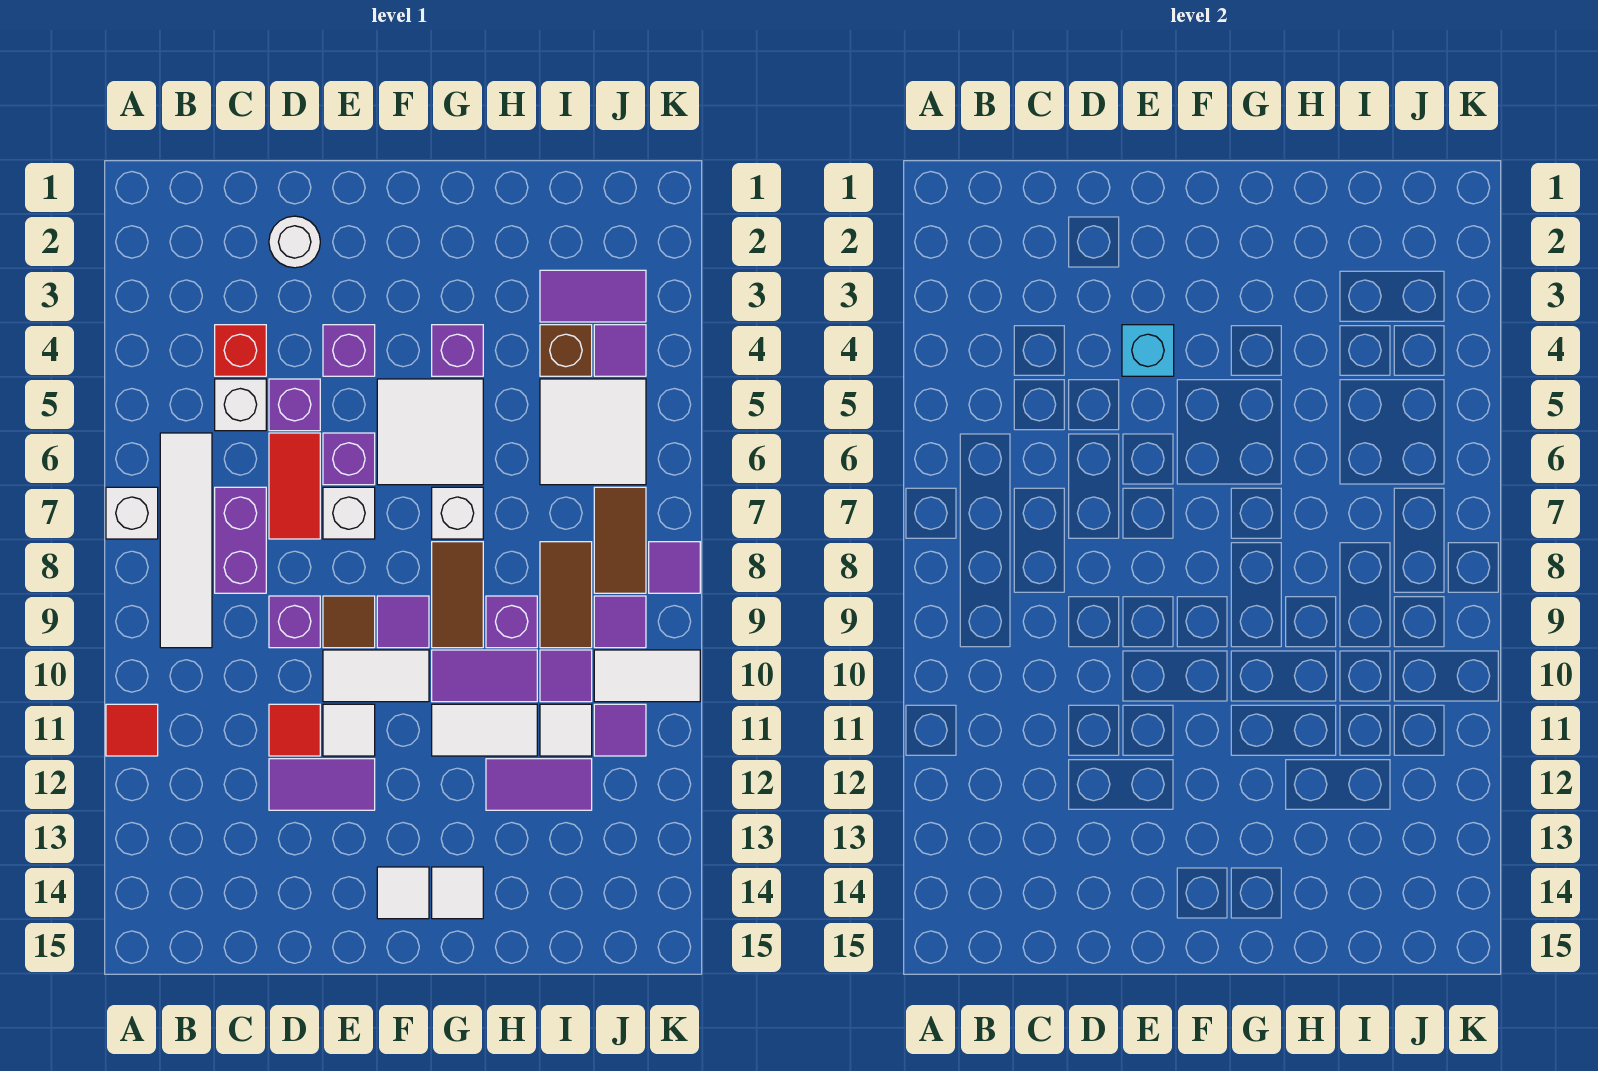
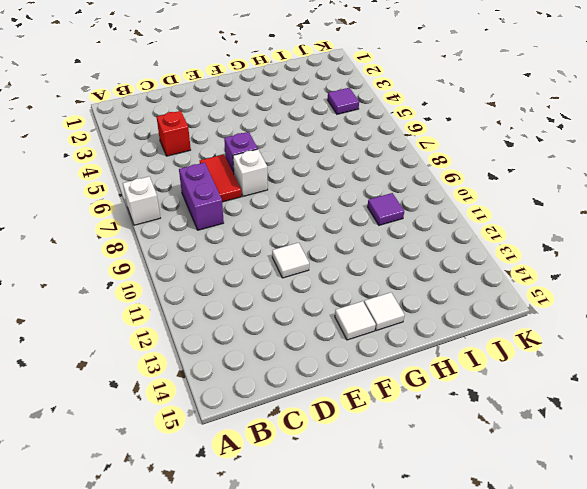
none -> red tile A11 level 1
none -> white tile B6:B9 level 1
none -> white brick C5 level 1
none -> white round brick D2 level 1

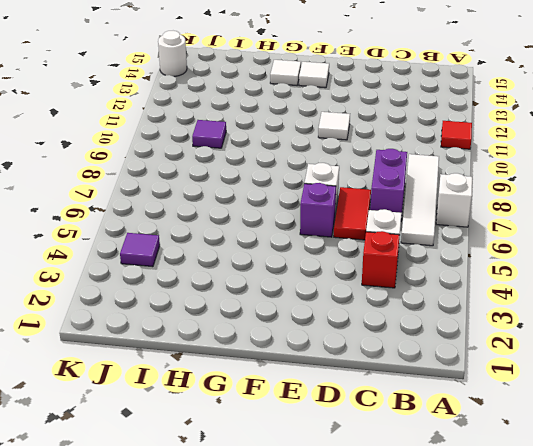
white round brick K14 level 1 -> white round brick D2 level 1
none -> purple brick D5 level 1
none -> purple brick D9 level 1
none -> red tile D11 level 1
none -> purple tile D12:E12 level 1

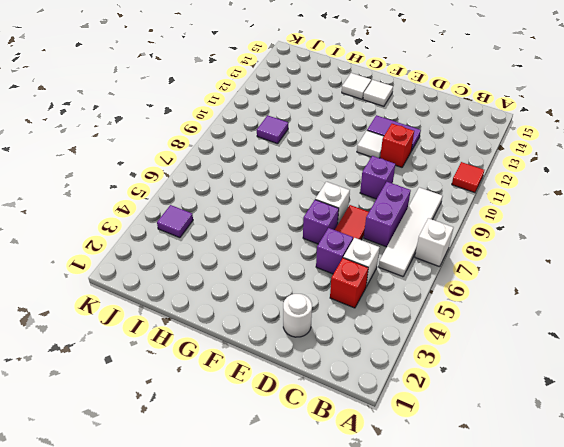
red brick D11 level 1 -> red tile D11 level 1
none -> purple brick E4 level 1
none -> brown tile E9 level 1
none -> white tile E10:F10 level 1
none -> white tile F5:G6 level 1

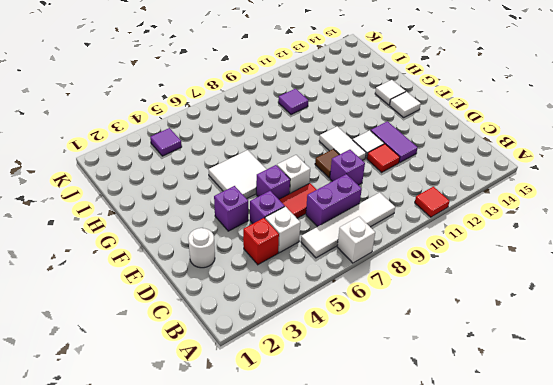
none -> purple tile F9 level 1
none -> purple brick G4 level 1
none -> white brick G7 level 1
none -> brown tile G8:G9 level 1

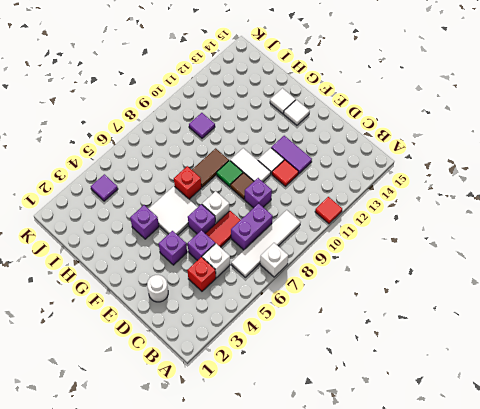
green tile F9 level 1 -> purple tile F9 level 1
red brick G7 level 1 -> white brick G7 level 1
none -> purple tile G10:H10 level 1
none -> white tile G11:H11 level 1
none -> purple brick H9 level 1
none -> purple tile H12:I12 level 1

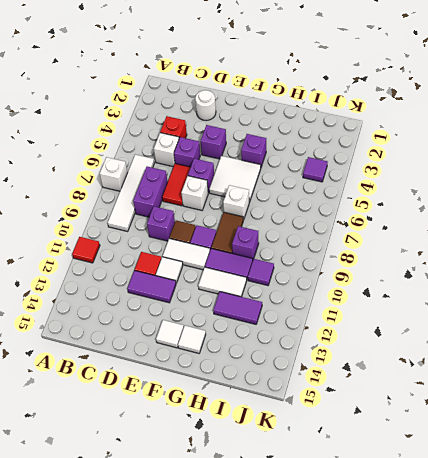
none -> purple tile I3:J3 level 1
none -> brown brick I4 level 1
none -> white tile I5:J6 level 1
none -> brown tile I8:I9 level 1

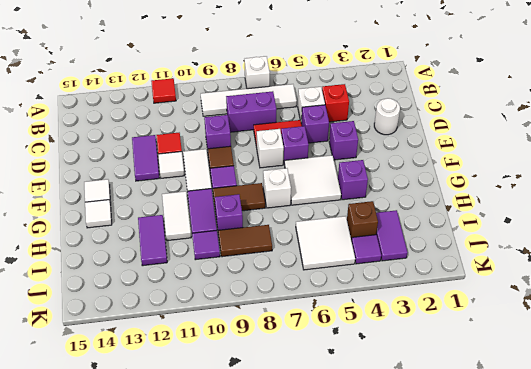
none -> white tile I11 level 1
none -> brown tile J7:J8 level 1
none -> purple tile J9 level 1
none -> white tile J10:K10 level 1

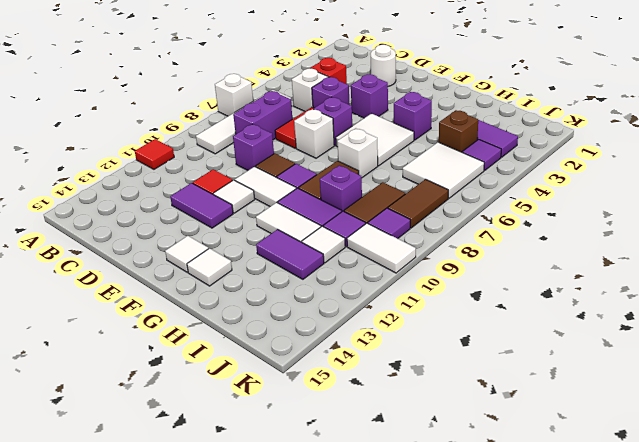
none -> purple tile J11 level 1
none -> purple tile K8 level 1
none -> cyan brick E4 level 2

